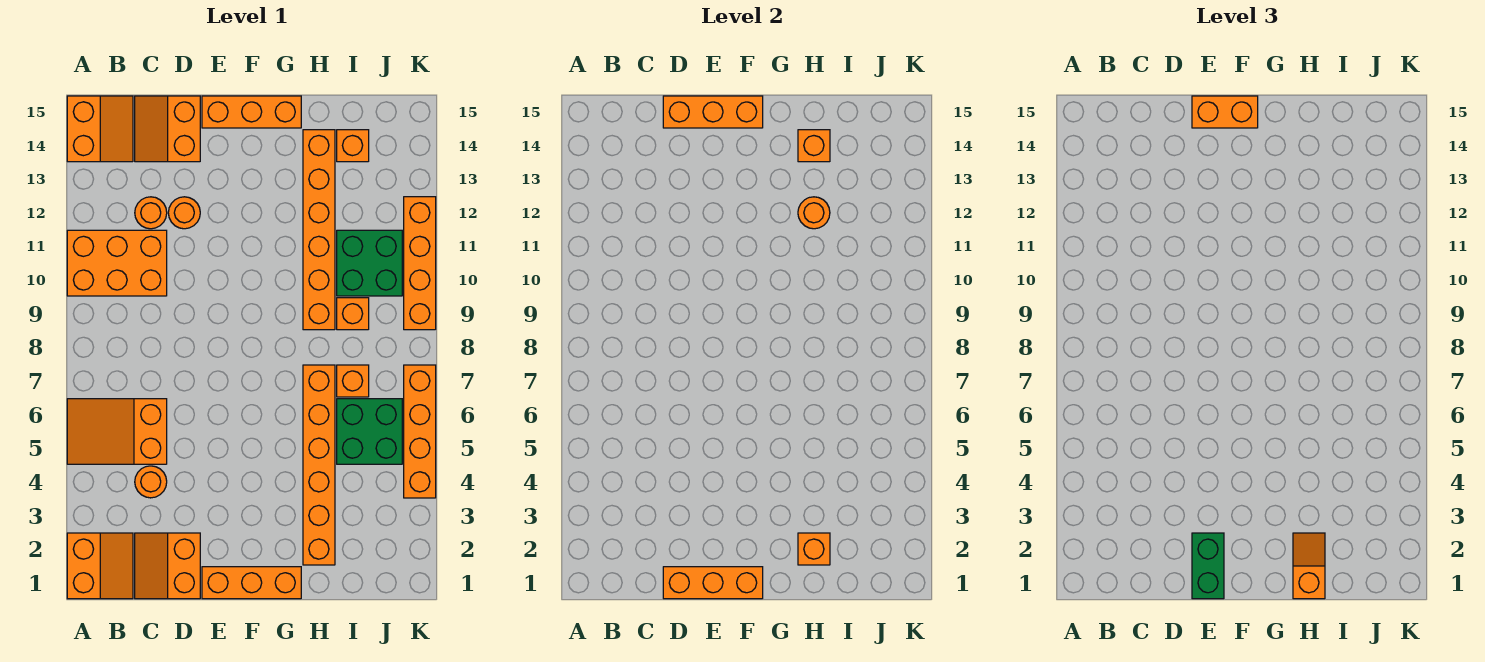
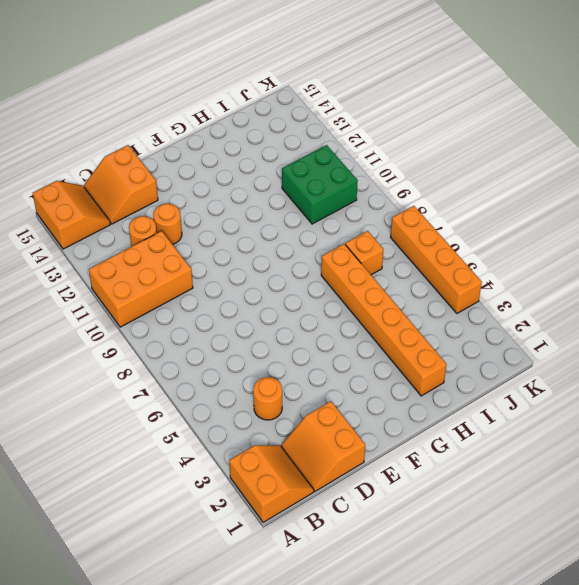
none -> orange slope A5:C6 level 1 top C
none -> orange brick E1:G1 level 1
none -> orange brick E15:G15 level 1

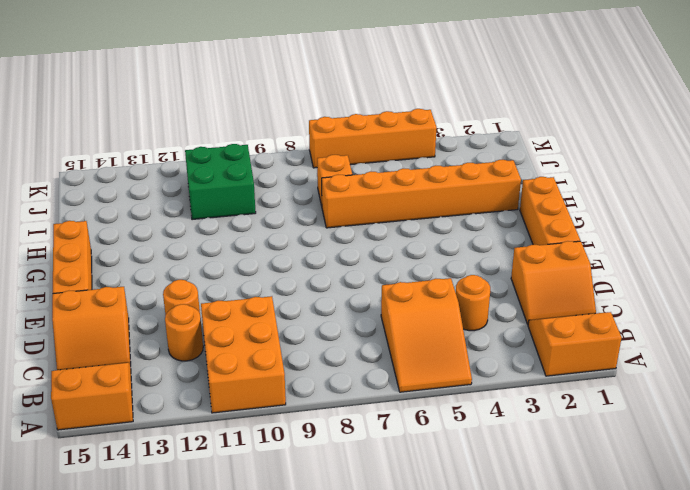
none -> orange brick H9:H14 level 1
none -> green brick I5:J6 level 1
none -> orange brick I9 level 1

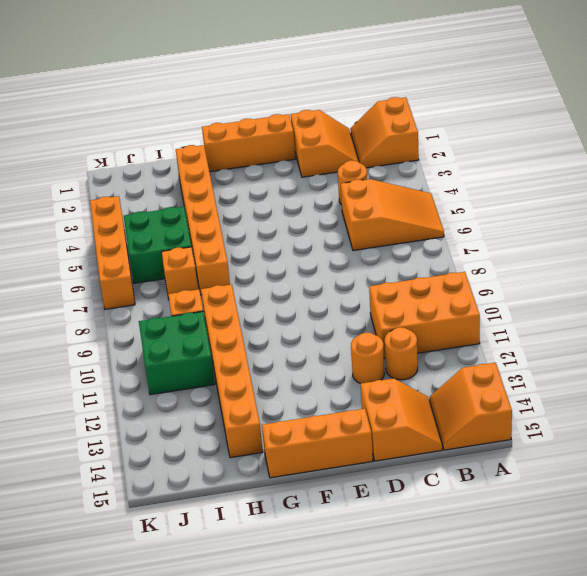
none -> orange brick I14 level 1
none -> orange brick K9:K12 level 1
none -> orange brick D1:F1 level 2

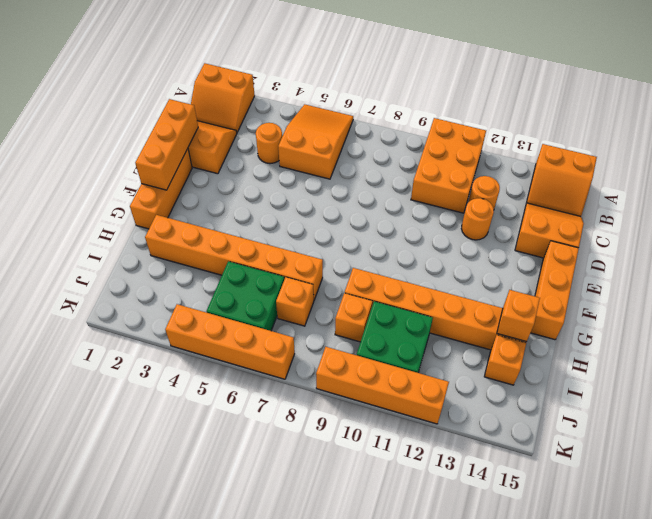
none -> orange brick D15:F15 level 2
none -> orange brick H2 level 2
none -> orange round brick H12 level 2

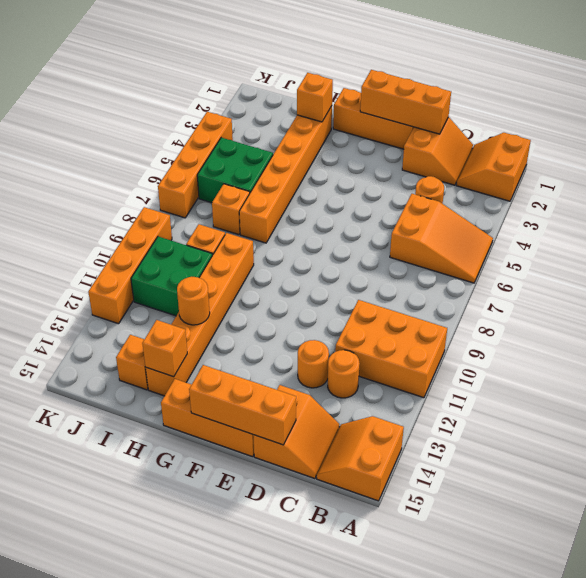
none -> green brick E1:E2 level 3
none -> orange brick E15:F15 level 3
none -> orange slope H1:H2 level 3 top 1

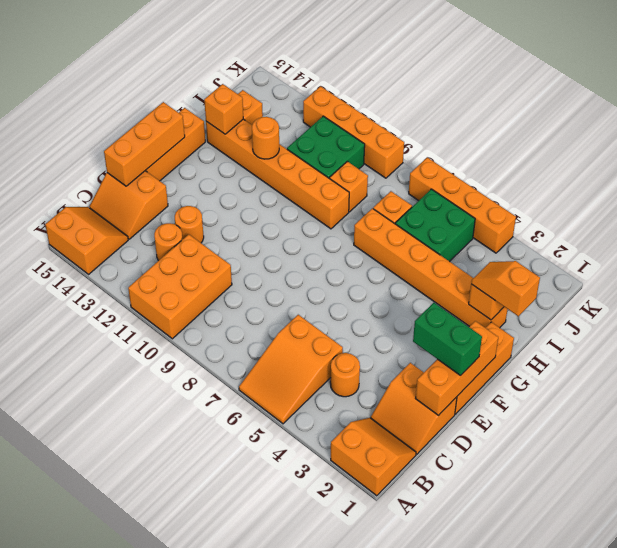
none -> orange brick E15:F15 level 3

